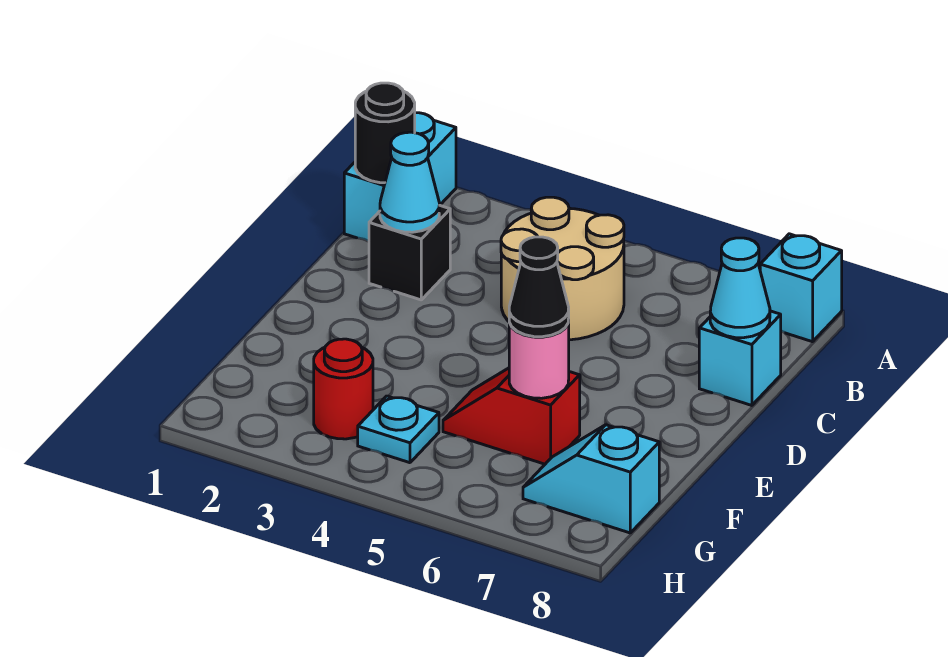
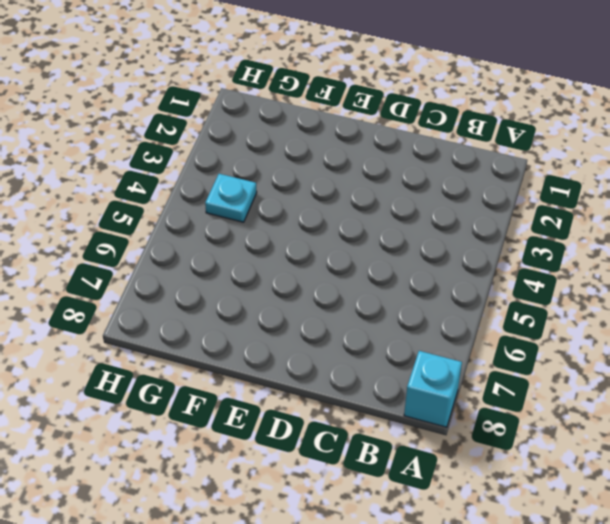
none -> cyan brick A1:B1 level 1
none -> tan round brick B4:C5 level 1
none -> black brick C2 level 1

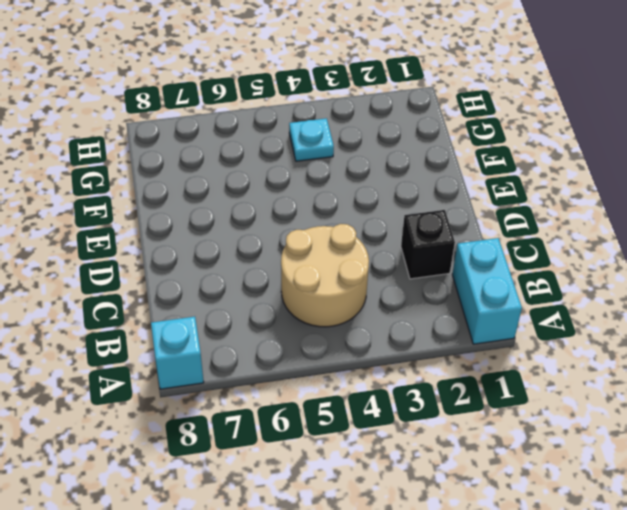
none -> cyan brick C8 level 1
none -> red slope F5:F6 level 1 top 6
none -> red round brick G3 level 1

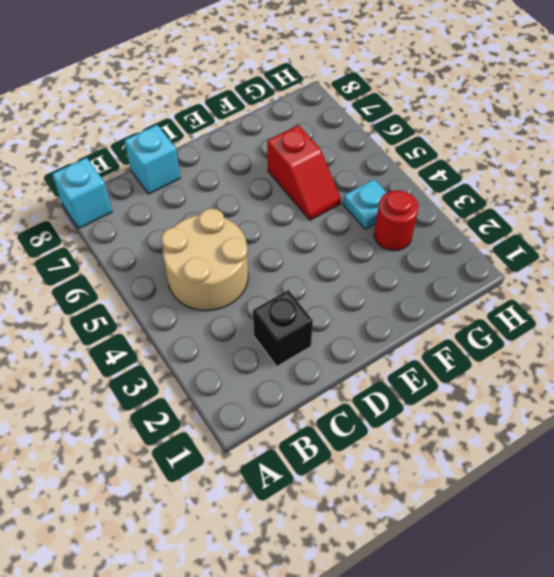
none -> cyan brick A1:B1 level 1
none -> cyan slope G7:G8 level 1 top 8
none -> black round brick B1 level 2

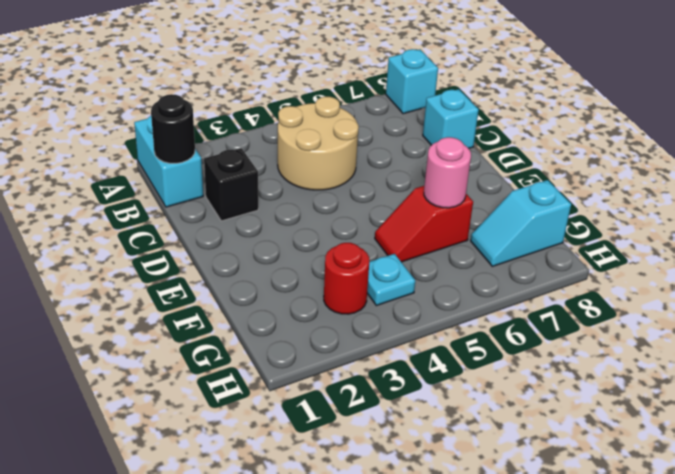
none -> cyan cone C2 level 2
none -> cyan cone C8 level 2
none -> black cone F6 level 3

